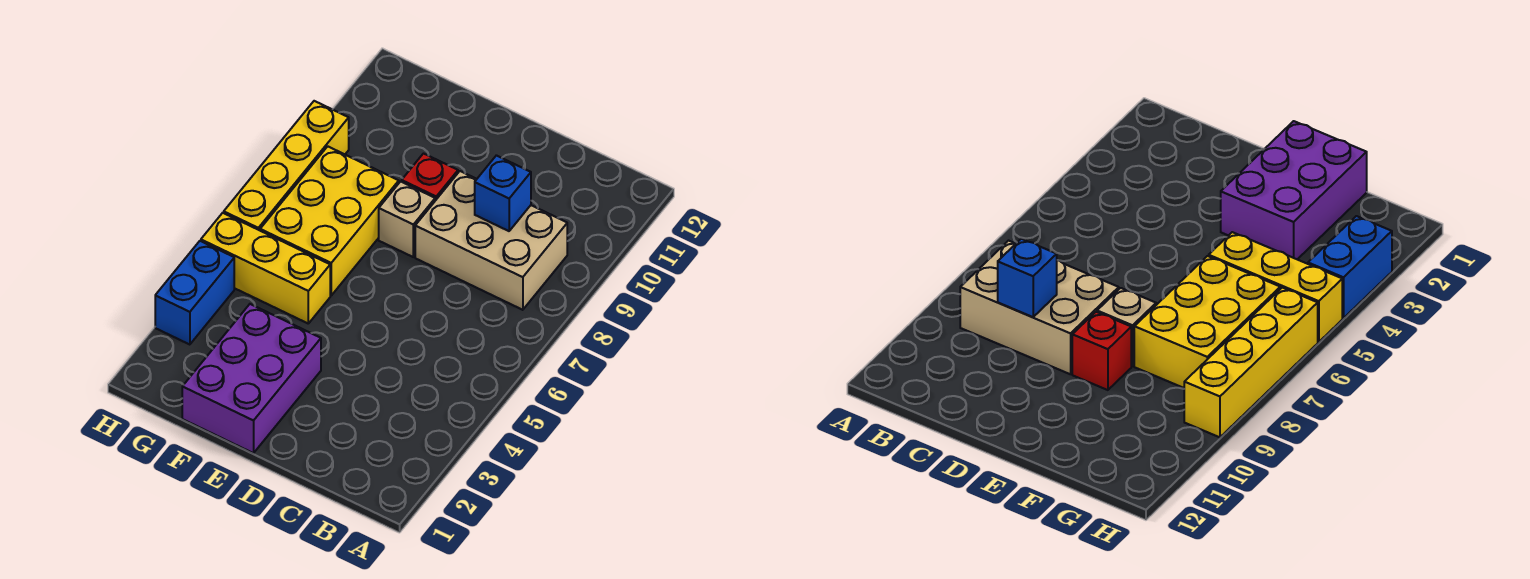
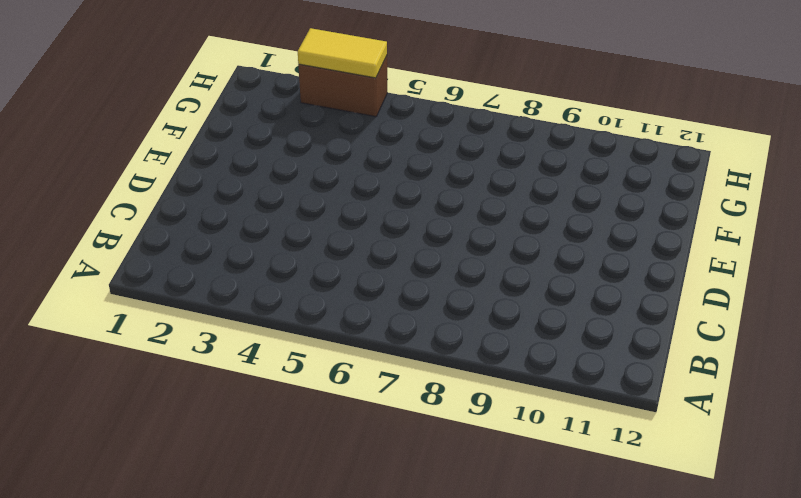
brown brick H3:H4 level 1 -> blue brick H3:H4 level 1
yellow tile H3:H4 level 2 -> none
none -> tan brick B8:D9 level 1
none -> purple brick E1:F3 level 1

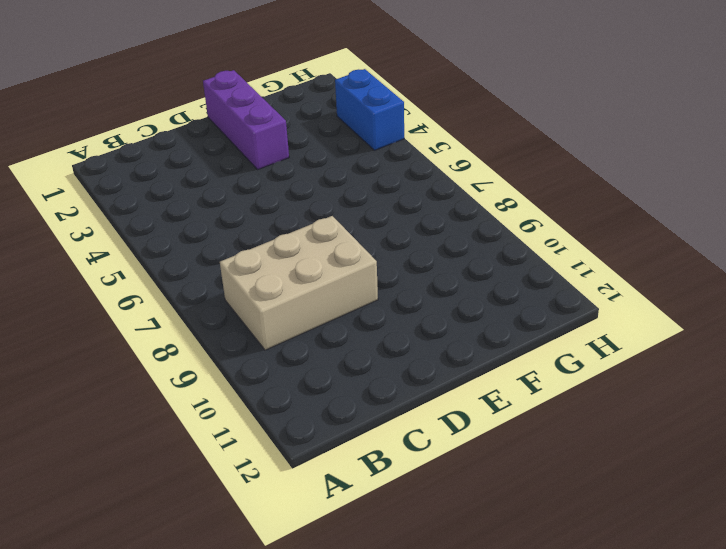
purple brick E1:E3 level 1 -> purple brick E1:F3 level 1
none -> tan brick E8 level 1
none -> red brick E9 level 1

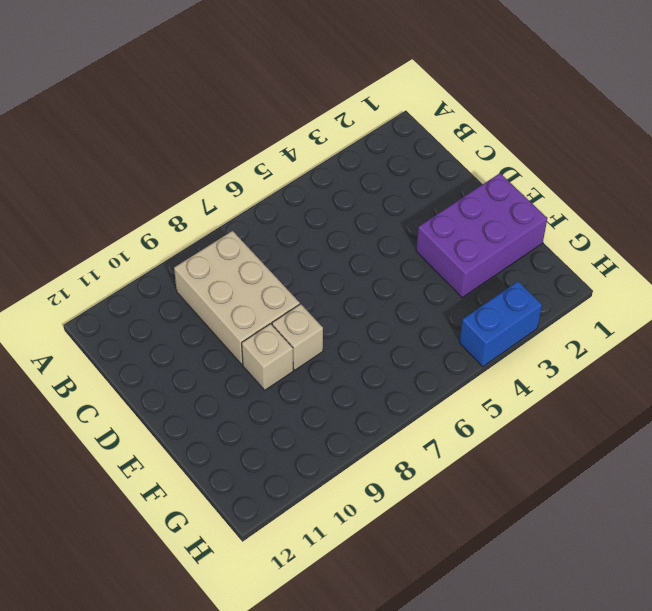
tan brick E9 level 1 -> red brick E9 level 1
none -> yellow brick F5:H5 level 1
none -> yellow brick F6:G8 level 1

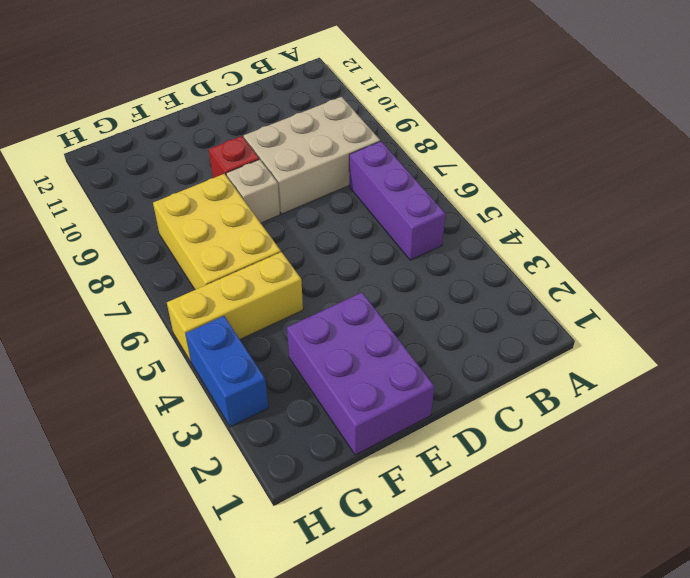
purple brick B5:B7 level 1 -> none
none -> yellow brick H6:H9 level 1
none -> blue brick C9 level 2

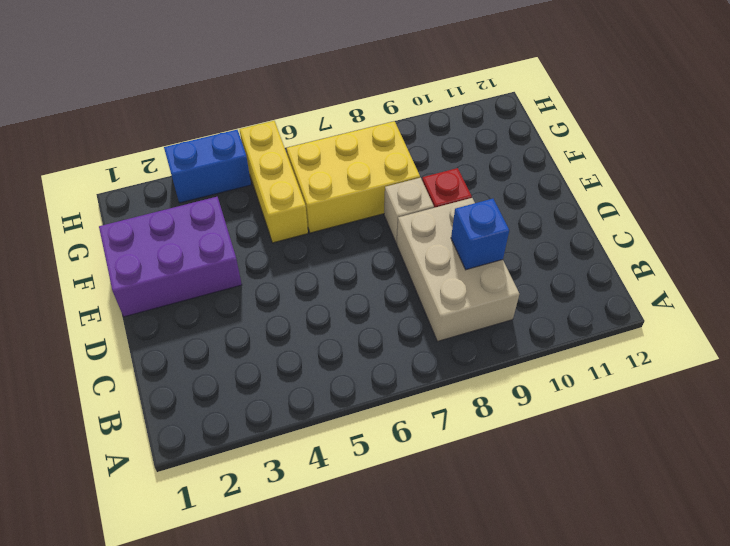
none -> yellow brick H6:H9 level 1

